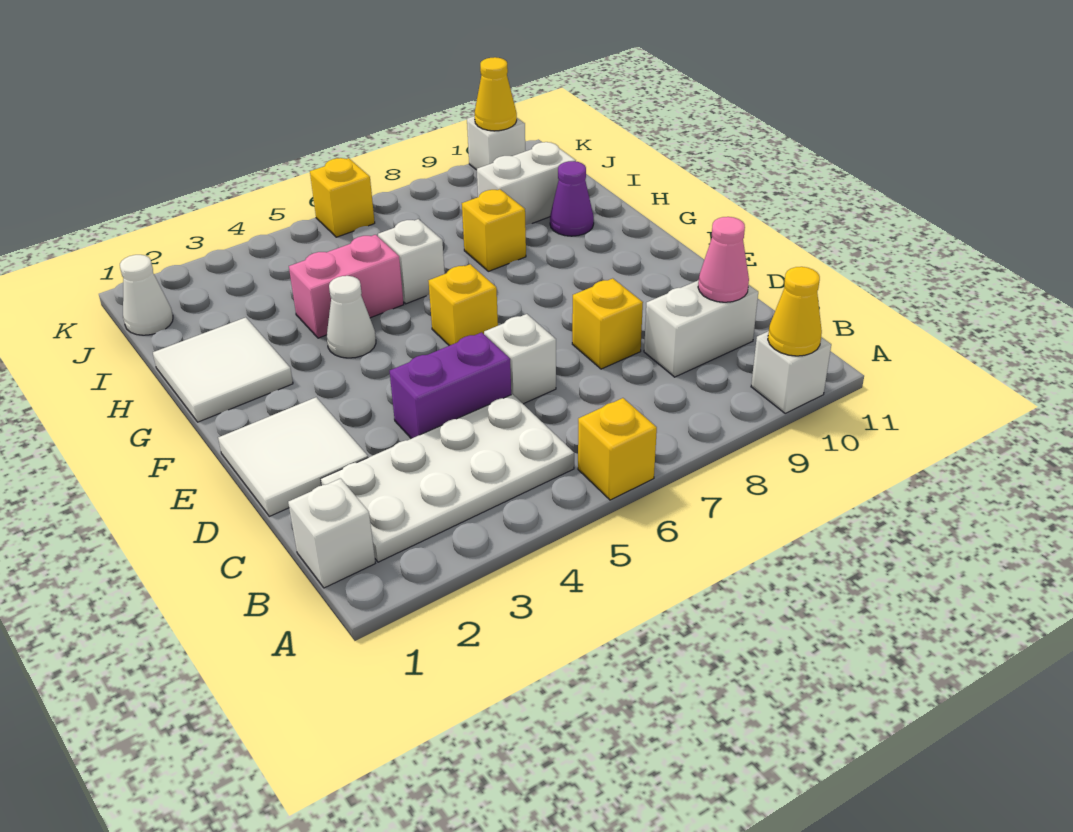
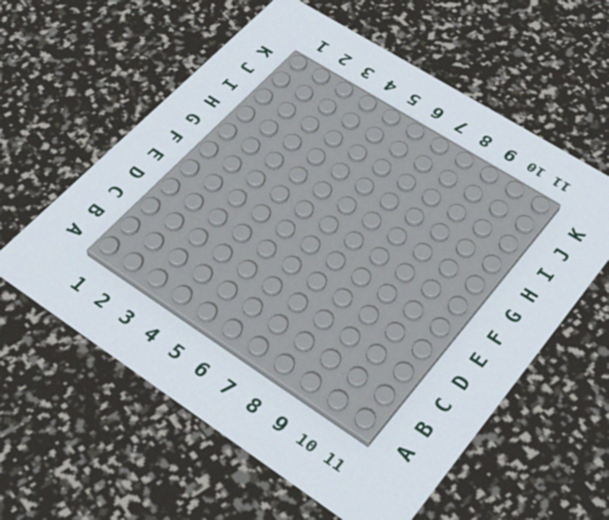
none -> yellow brick A6 level 1
none -> white brick A10 level 1
none -> white brick B1 level 1

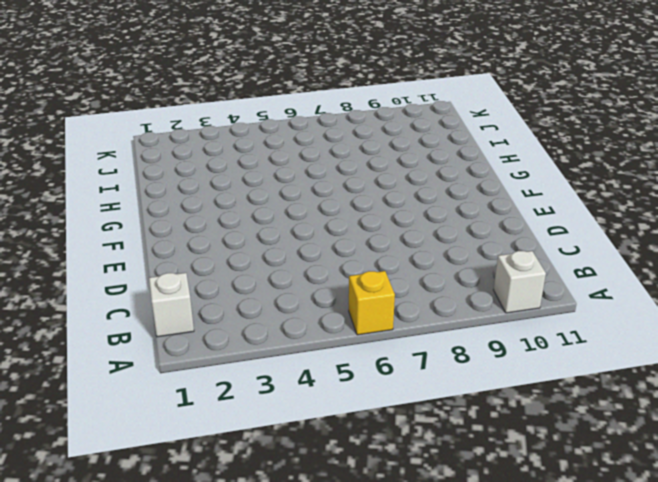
none -> white plate B2:C5 level 1
none -> white brick C9:C10 level 1
none -> white tile D1:E2 level 1

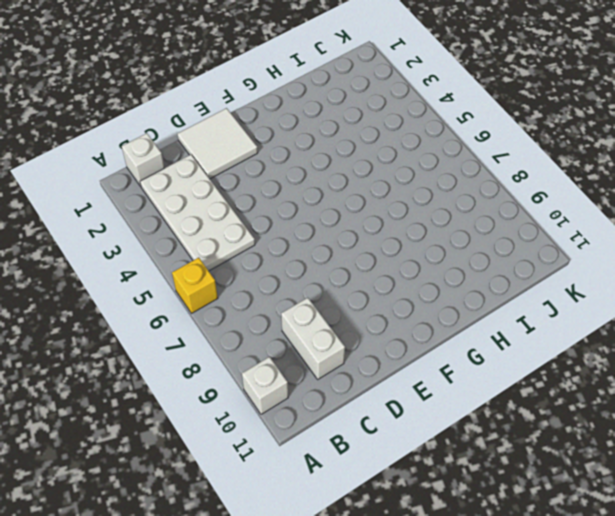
none -> purple brick D4:D5 level 1
none -> white brick D6 level 1
none -> yellow brick D8 level 1

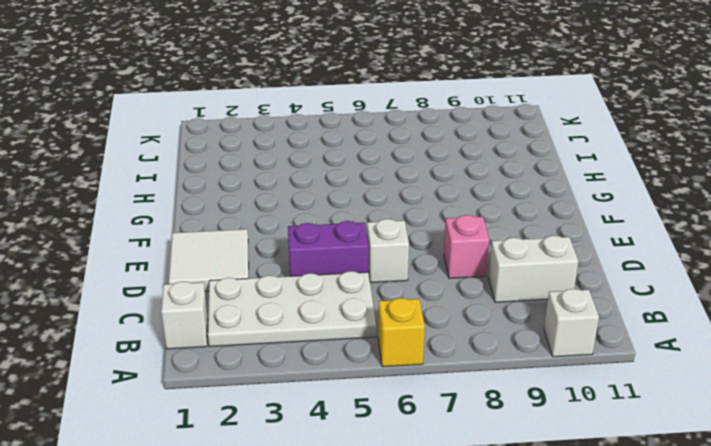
pink brick D8 level 1 -> yellow brick D8 level 1
none -> yellow brick F6 level 1
none -> white tile G1:H2 level 1
none -> white cone G4 level 1

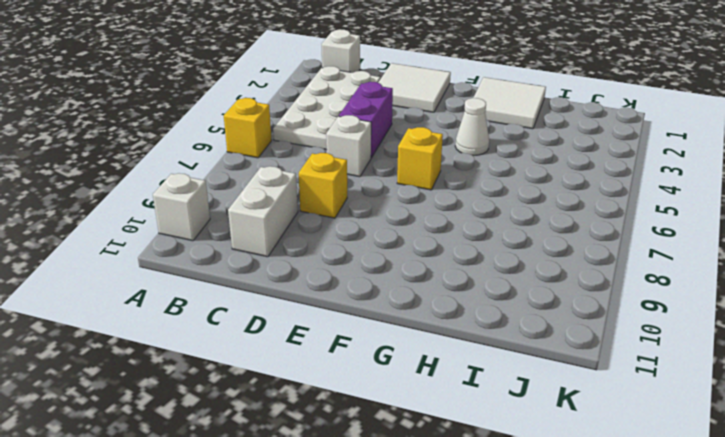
none -> pink brick H4:H5 level 1
none -> white brick H6 level 1
none -> yellow brick H8 level 1

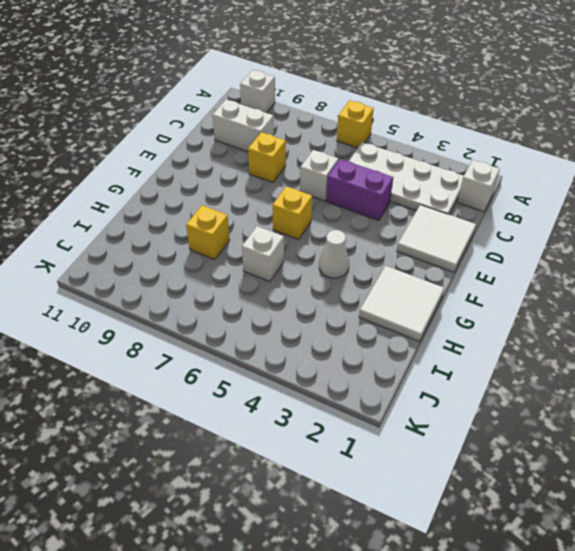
none -> pink brick H4:H5 level 1
none -> purple cone H10 level 1
none -> white brick I9:I10 level 1

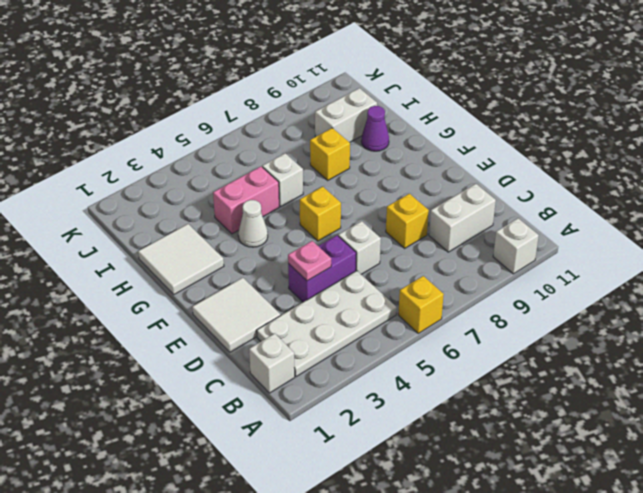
pink plate D4 level 2 -> none
none -> white cone J1 level 1
none -> yellow brick K6 level 1
none -> white brick K10 level 1

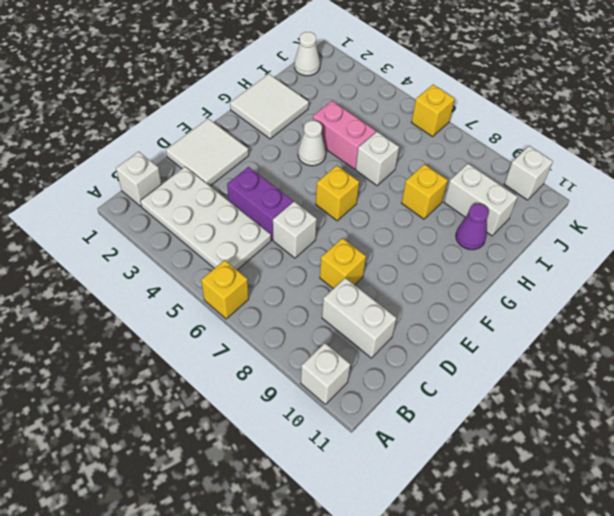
none -> yellow cone A10 level 2
none -> pink cone C10 level 2
none -> yellow cone K10 level 2

